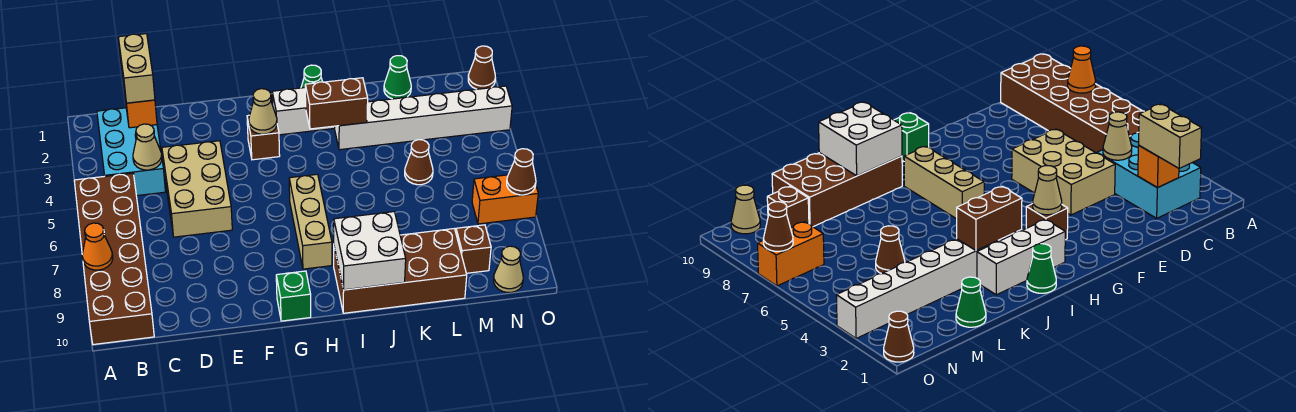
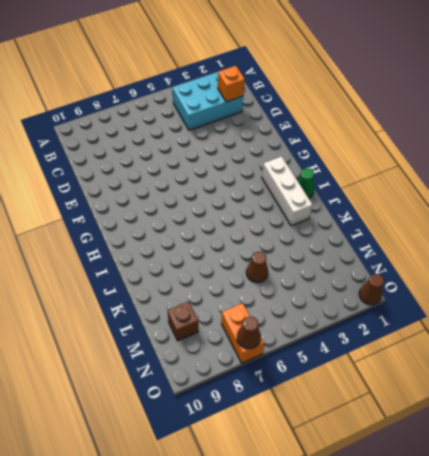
none -> brown brick A5:B10 level 1
none -> tan brick D4:E6 level 1
none -> brown brick G3 level 1

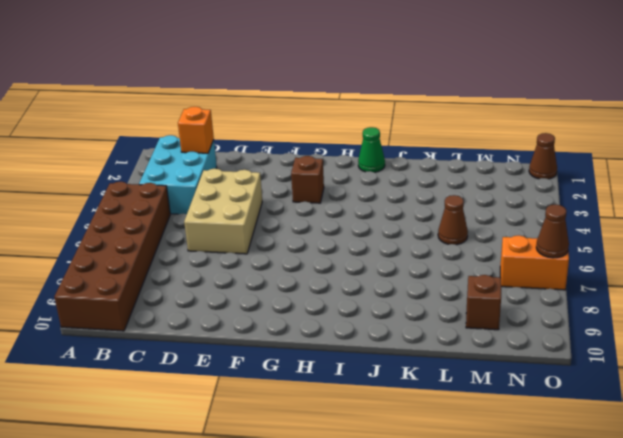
none -> green brick G10 level 1
none -> white brick H2:J2 level 1
none -> tan brick H6:H8 level 1

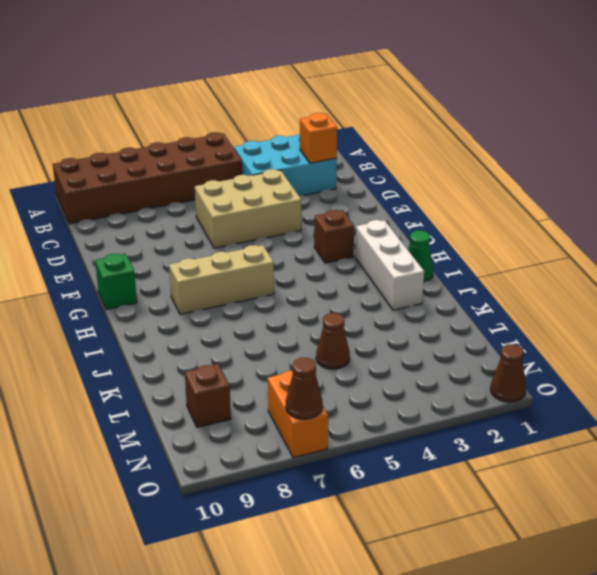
none -> brown brick I9:L10 level 1
none -> white brick J3:O3 level 1
none -> green cone L1 level 1

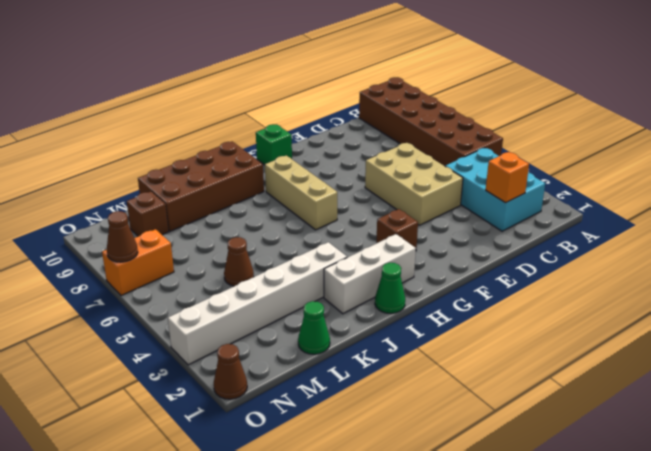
none -> tan cone N10 level 1
none -> orange cone A8 level 2
none -> tan cone C4 level 2

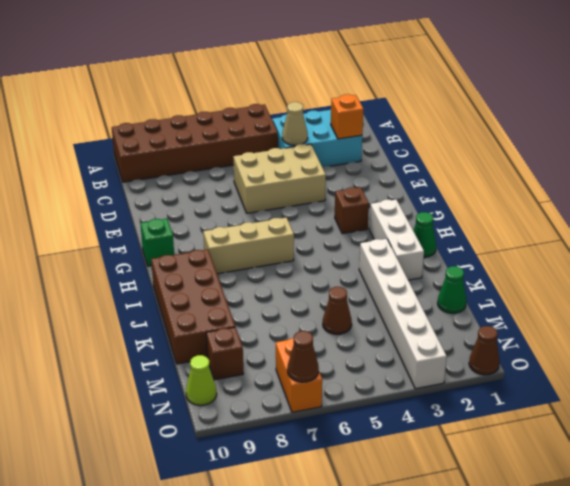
lime cone N10 level 1 -> tan cone N10 level 1
none -> orange cone A8 level 2
none -> tan cone G3 level 2
none -> brown brick I3:J3 level 2

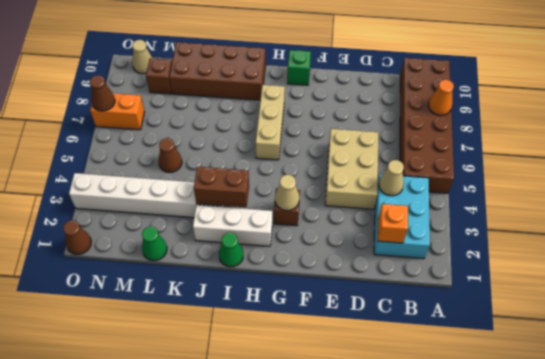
none -> white brick I9:J10 level 2
none -> tan brick C1:C2 level 3

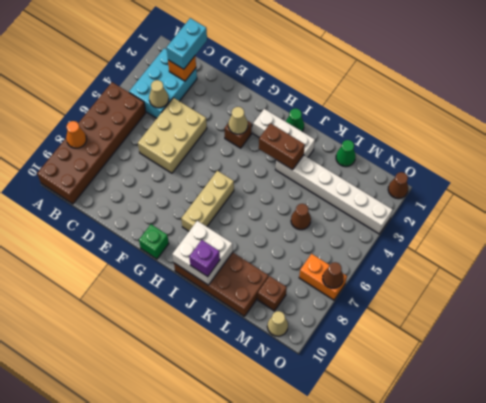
cyan brick C1:C2 level 3 -> tan brick C1:C2 level 3
purple brick J10 level 3 -> none

